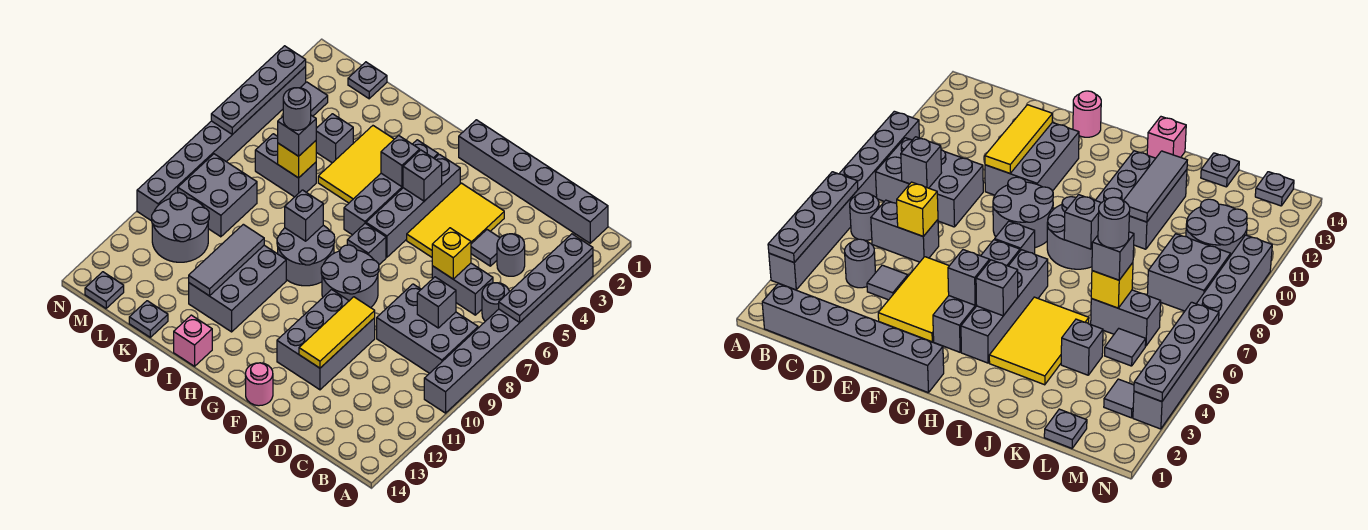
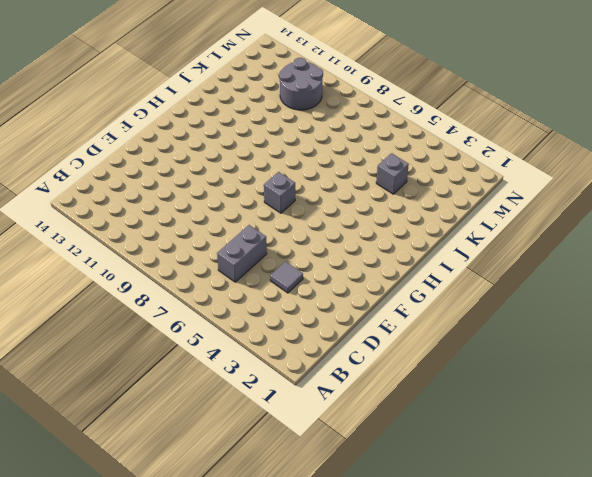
none -> grey brick A3:A10 level 1
none -> grey brick B1:G1 level 1
none -> grey round brick B6 level 1
none -> grey brick B8:D9 level 1

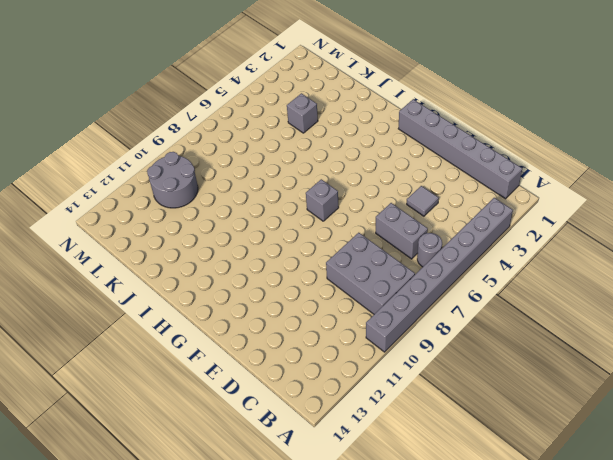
none -> grey round brick C4 level 1
none -> yellow tile E3:F5 level 1
none -> grey brick E10:F12 level 1
none -> grey round brick F8:G9 level 1

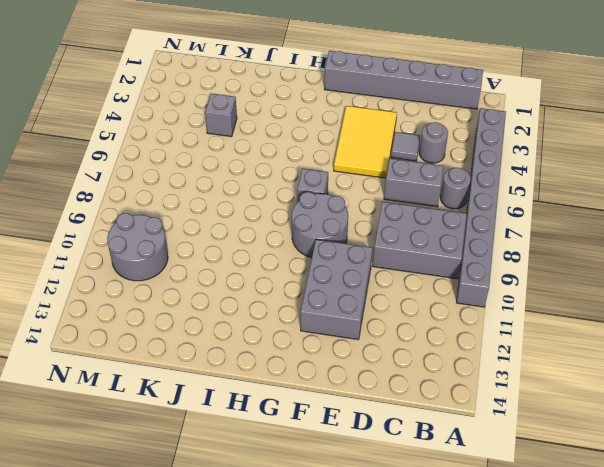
none -> pink round brick F14 level 1
none -> grey brick G3:G6 level 1
none -> grey brick H3:H6 level 1
none -> grey round brick H8:I9 level 1

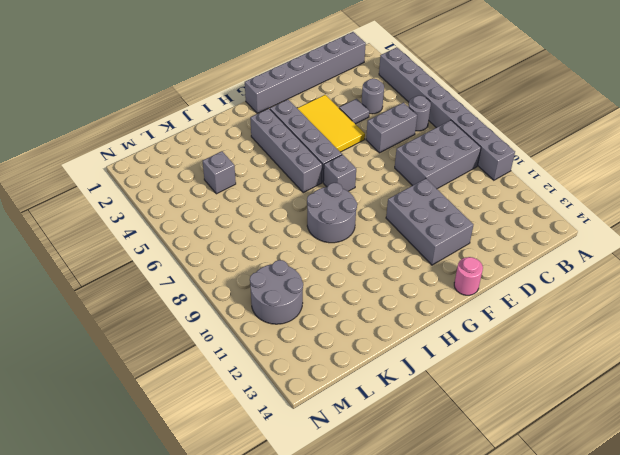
none -> grey round brick F8:G9 level 1
none -> yellow tile I3:J5 level 1
none -> grey brick I10:J12 level 1
none -> pink brick I14 level 1

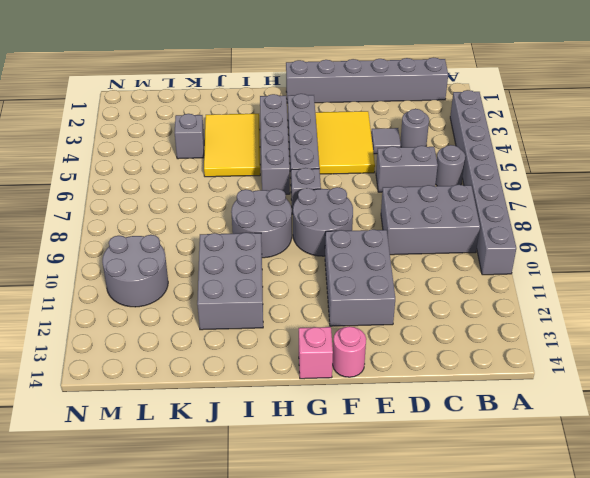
pink brick G14 level 1 -> pink brick I14 level 1
none -> grey brick K6:L6 level 1
none -> grey plate K14 level 1
none -> grey plate L1 level 1
none -> grey tile L5 level 1

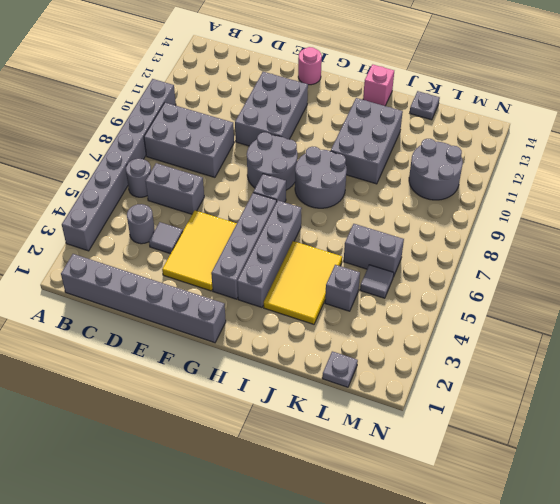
none -> grey brick L8:M9 level 1
none -> grey tile M3 level 1
none -> grey plate M14 level 1
none -> grey brick N3:N10 level 1

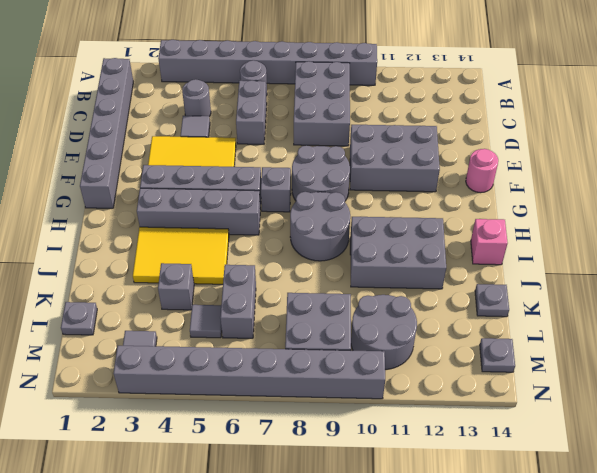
none -> grey plate A3:A6 level 2
none -> grey brick C8 level 2
none -> yellow brick D6 level 2
none -> yellow tile E10:E12 level 2

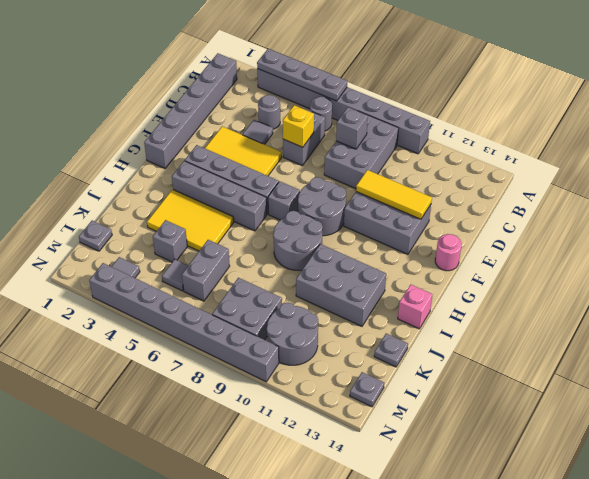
none -> grey brick G4 level 2
none -> grey brick H4 level 2
none -> grey brick I8 level 2
none -> grey tile J10:J12 level 2

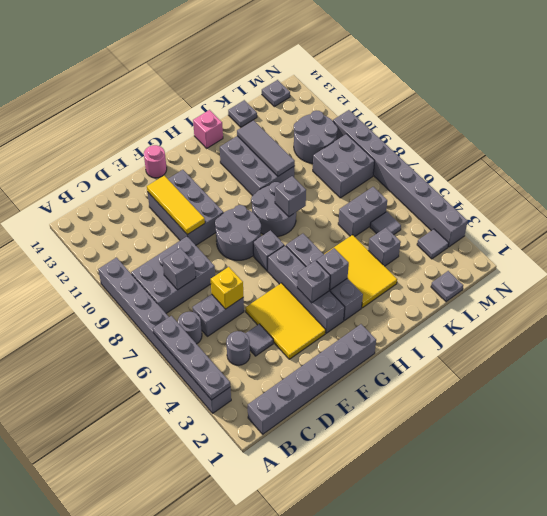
none -> yellow brick K6 level 2
none -> grey plate N3:N6 level 2
none -> grey brick K6 level 3
none -> grey round brick K6 level 4

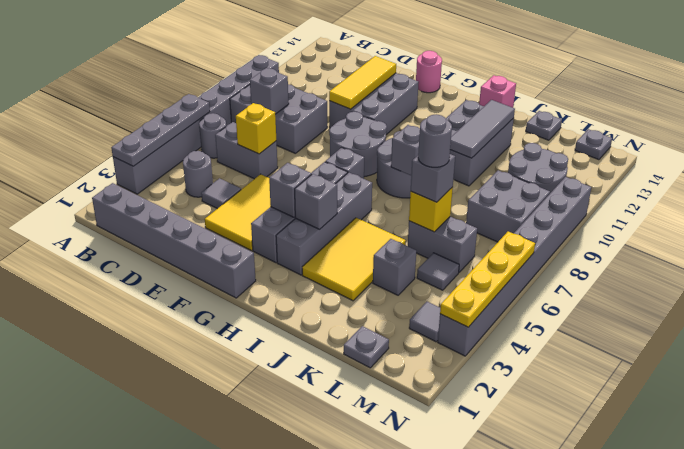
yellow plate N3:N6 level 2 -> grey plate N3:N6 level 2

